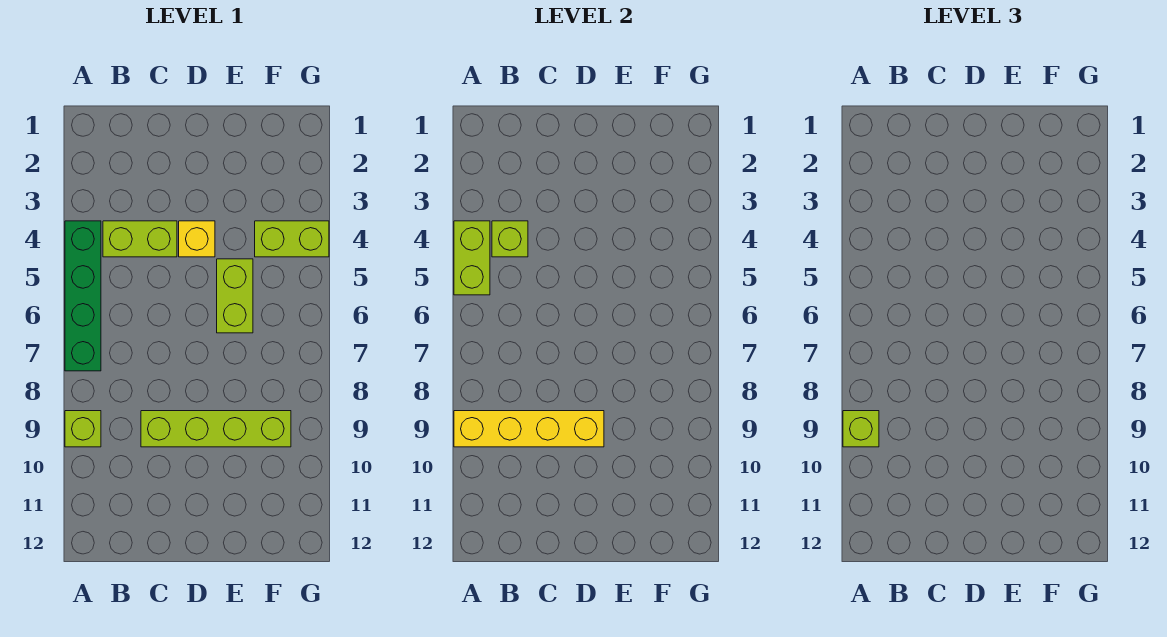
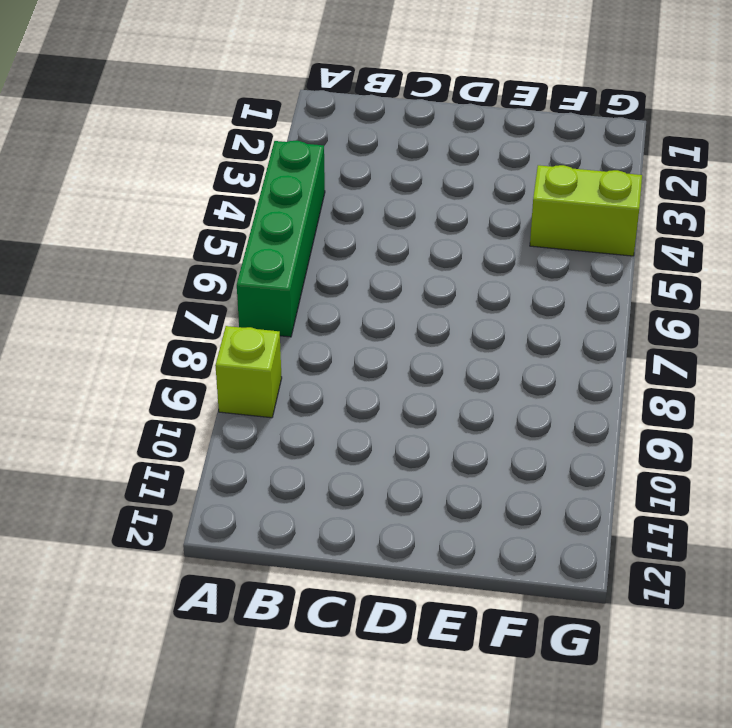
none -> lime brick B4:C4 level 1
none -> lime brick C9:F9 level 1

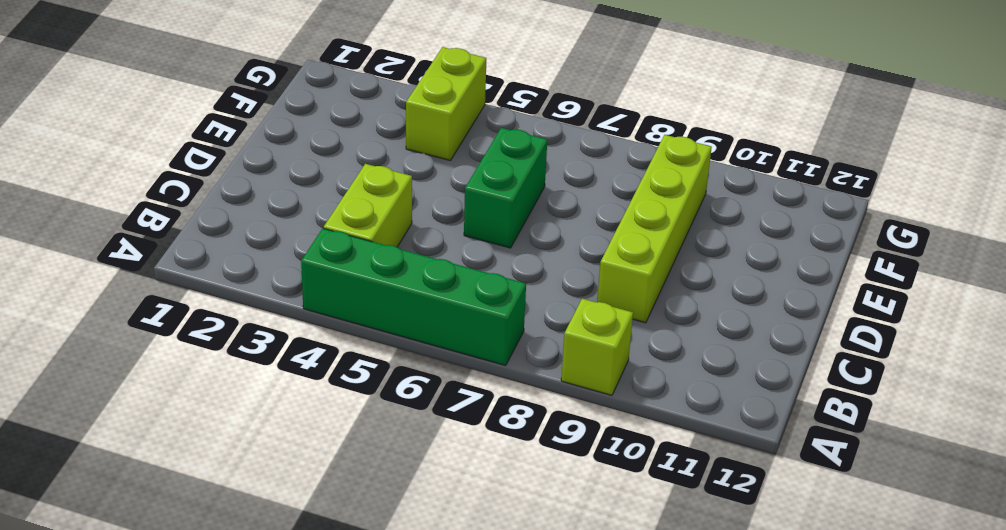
green brick D6:E6 level 1 -> lime brick E5:E6 level 1
none -> yellow brick D4 level 1
none -> lime brick A4:A5 level 2

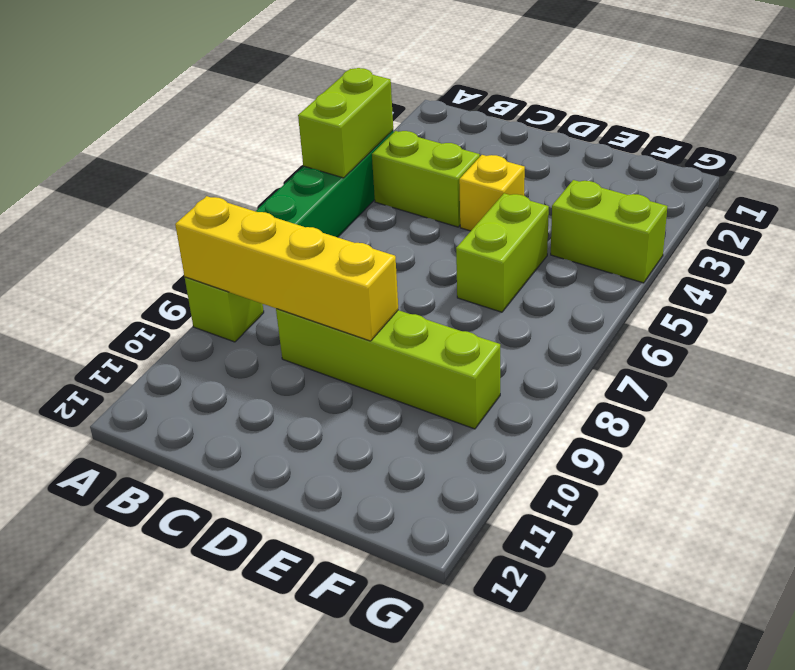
none -> lime brick B4 level 2
none -> lime brick A9 level 3

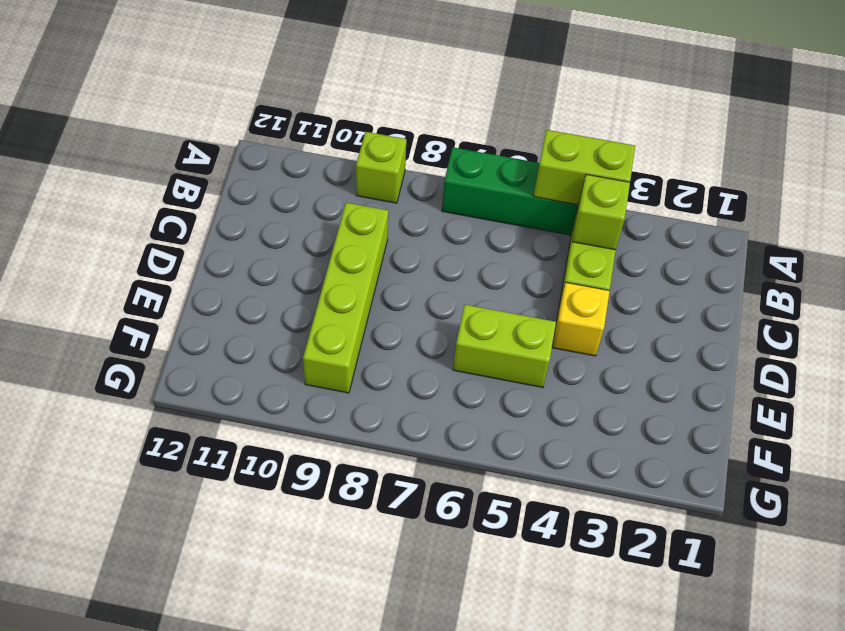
none -> lime brick F4:G4 level 1
none -> yellow brick A9:D9 level 2

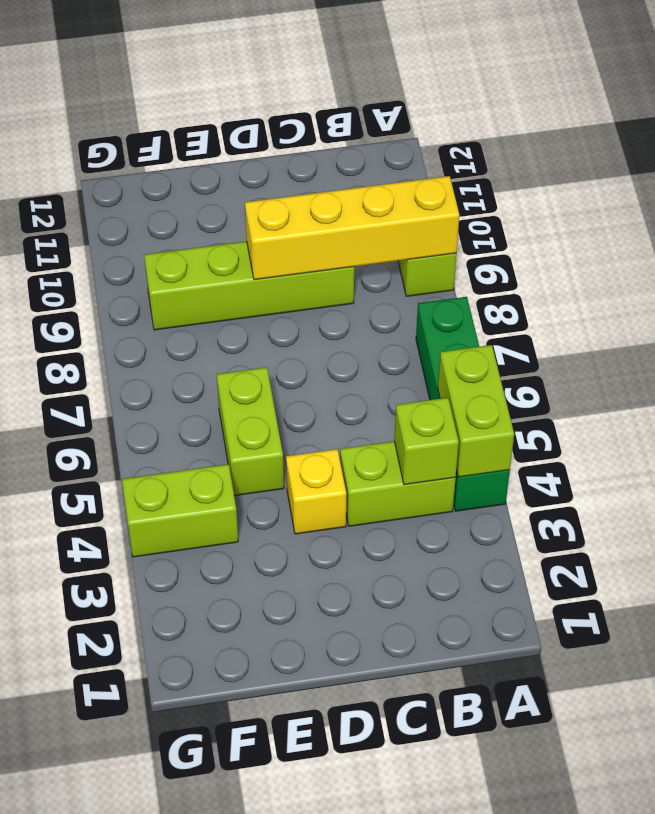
none -> lime brick A9 level 3

